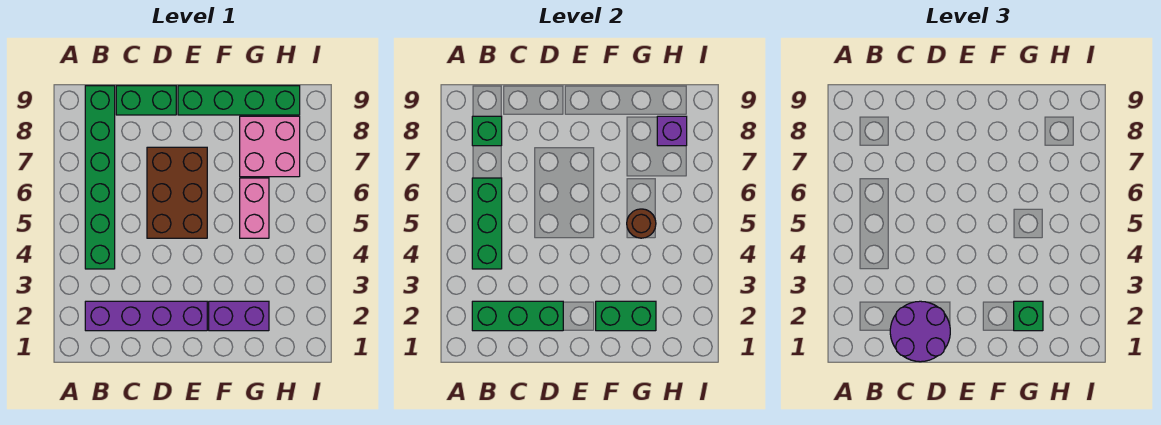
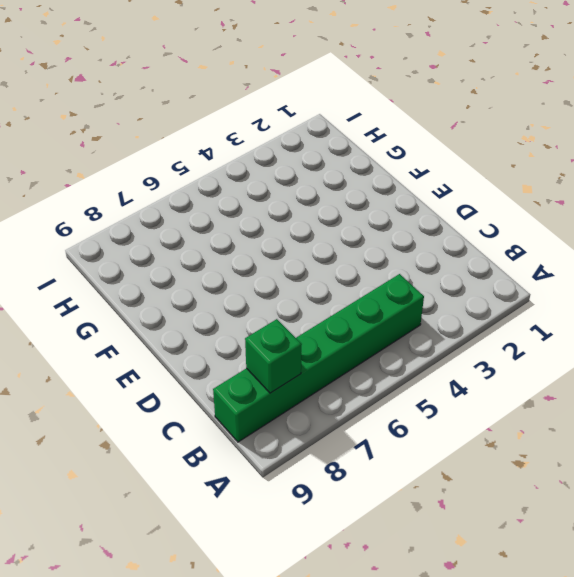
none -> purple brick B2:E2 level 1
none -> green brick C9:D9 level 1
none -> brown brick D5:E7 level 1

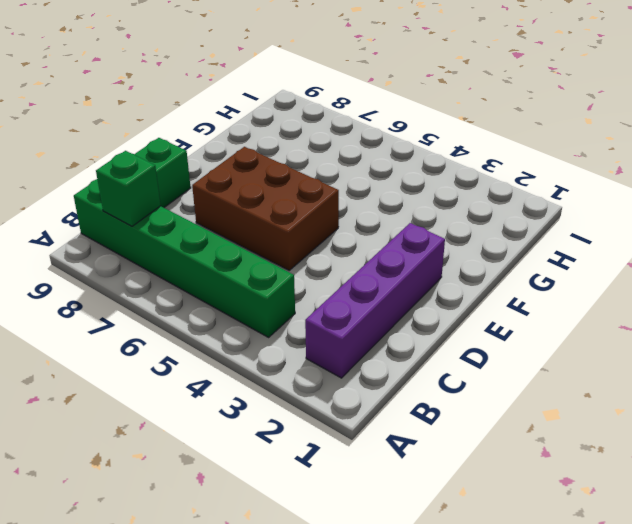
none -> green brick E9:H9 level 1
none -> purple brick F2:G2 level 1
none -> pink brick G5:G6 level 1

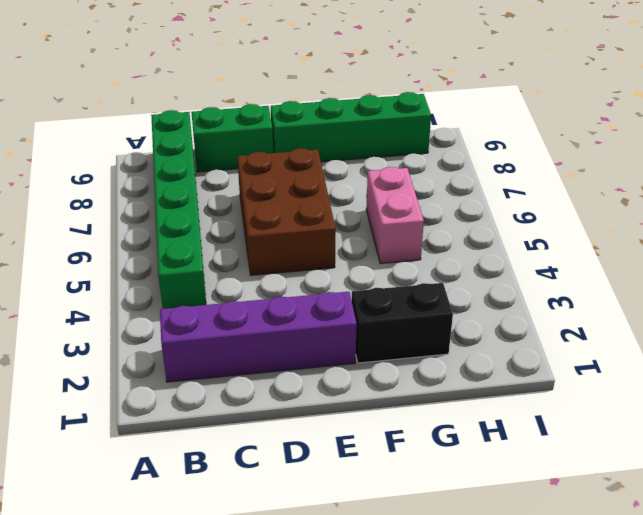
black brick F2:G2 level 1 -> purple brick F2:G2 level 1
none -> pink brick G7:H8 level 1
none -> green brick B2:D2 level 2
none -> green brick B4:B6 level 2

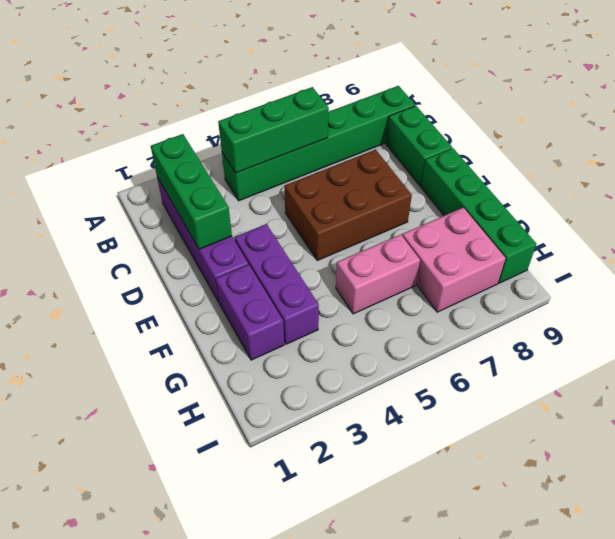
purple brick E3:G3 level 1 -> none
none -> green brick B8 level 2
none -> green brick F2:G2 level 2
none -> brown round brick G5 level 2

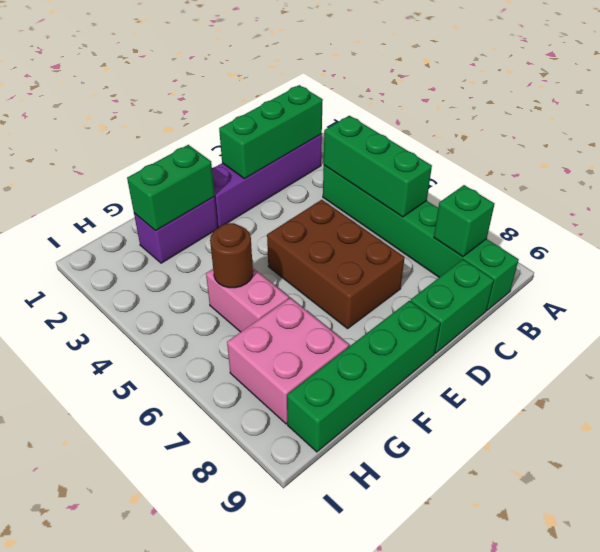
none -> purple brick H8 level 2
none -> purple round brick C1:D2 level 3
none -> green brick G2 level 3

